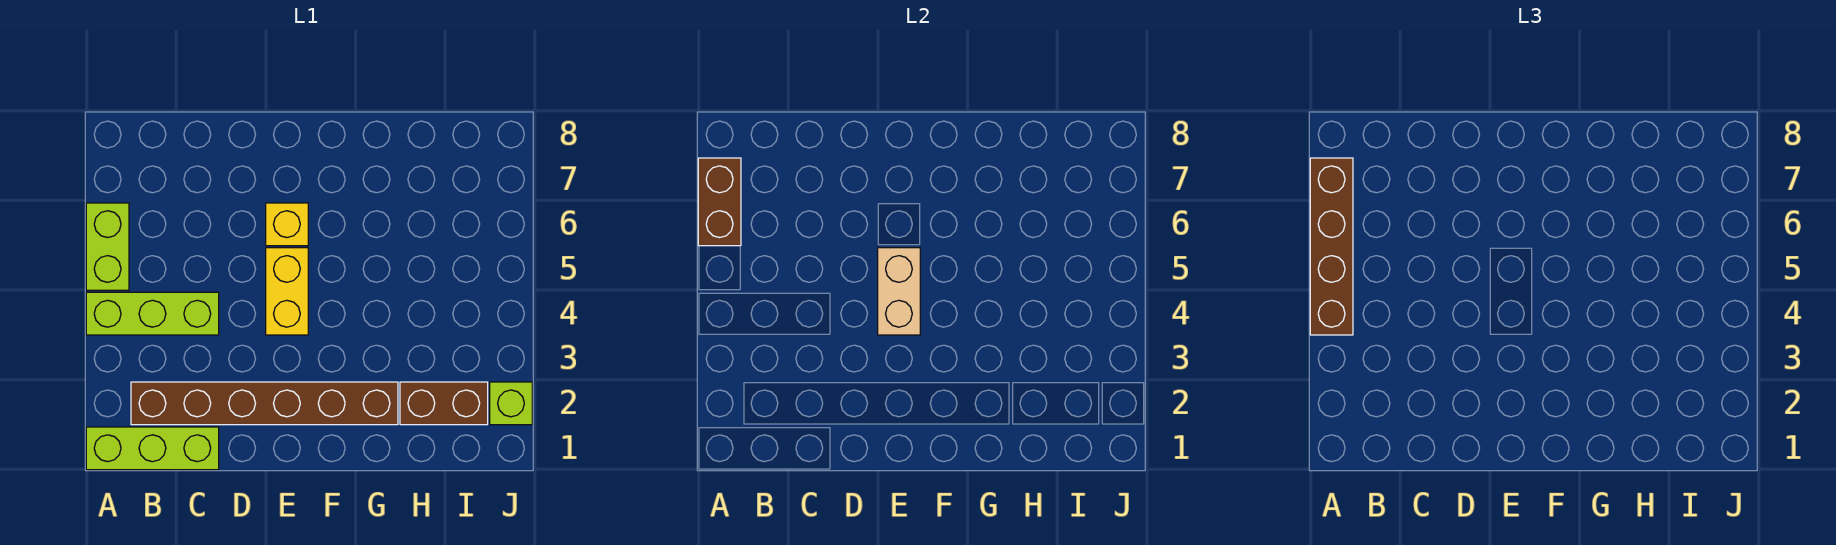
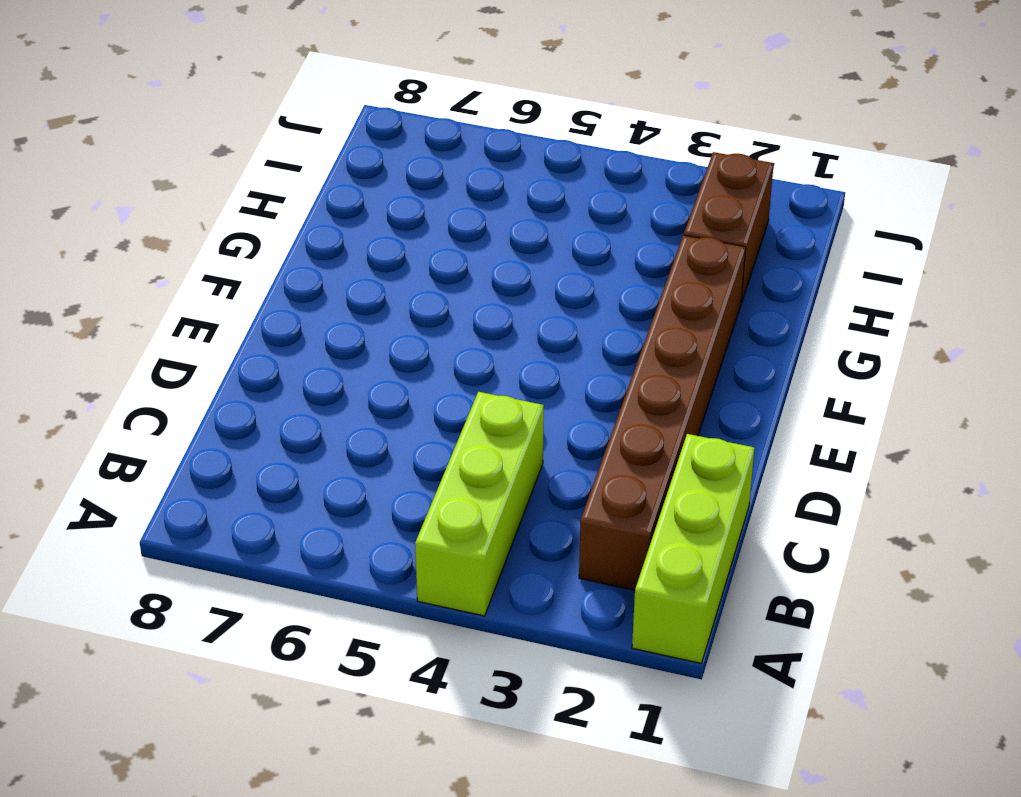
none -> lime brick A5:A6 level 1
none -> yellow brick E4:E5 level 1

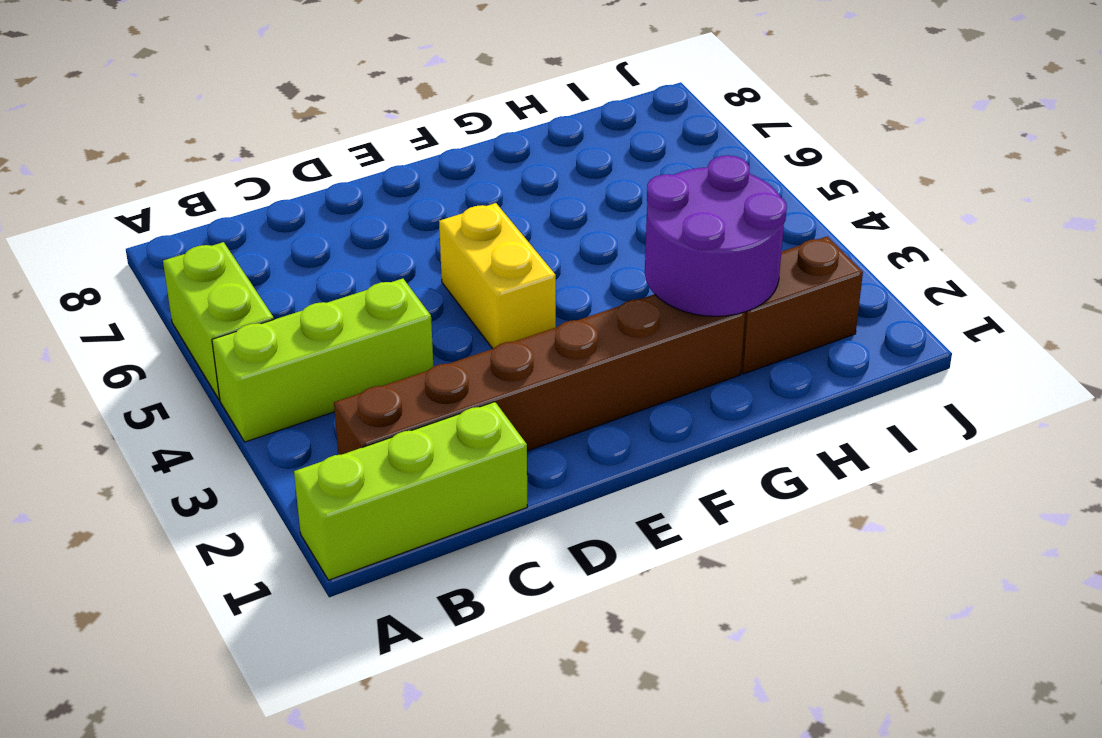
purple round brick G2:H3 level 2 -> none
none -> yellow brick E6 level 1
none -> lime brick J2 level 1

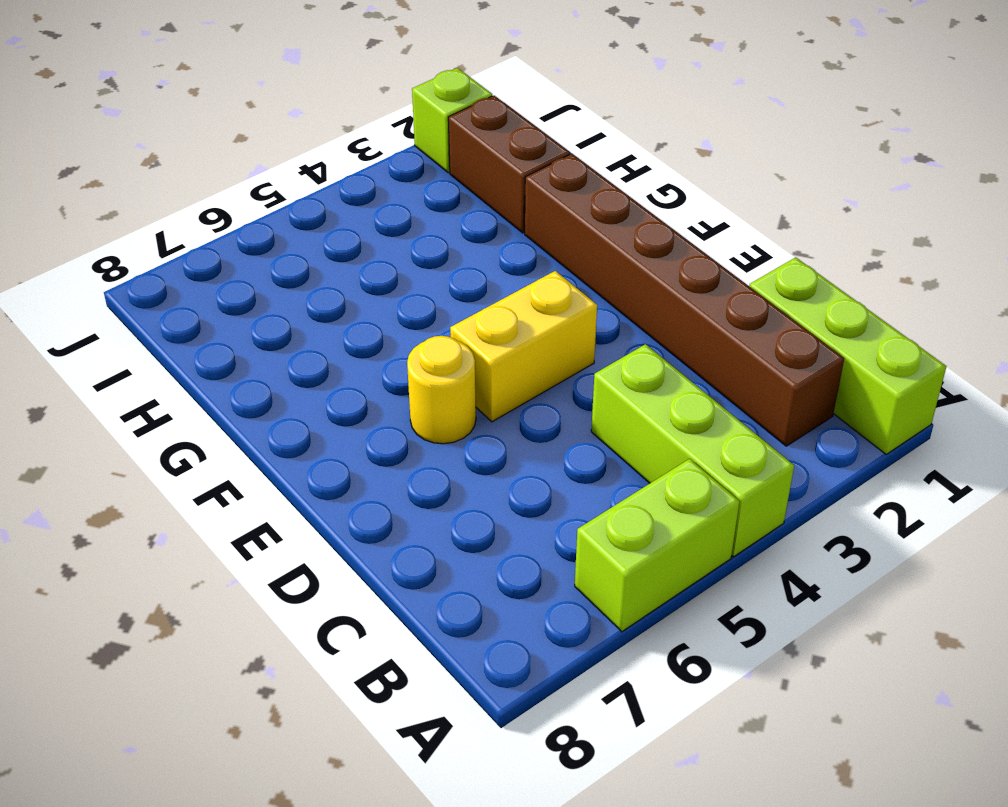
yellow round brick E6 level 1 -> yellow brick E6 level 1
none -> brown brick A6:A7 level 2
none -> tan brick E4:E5 level 2

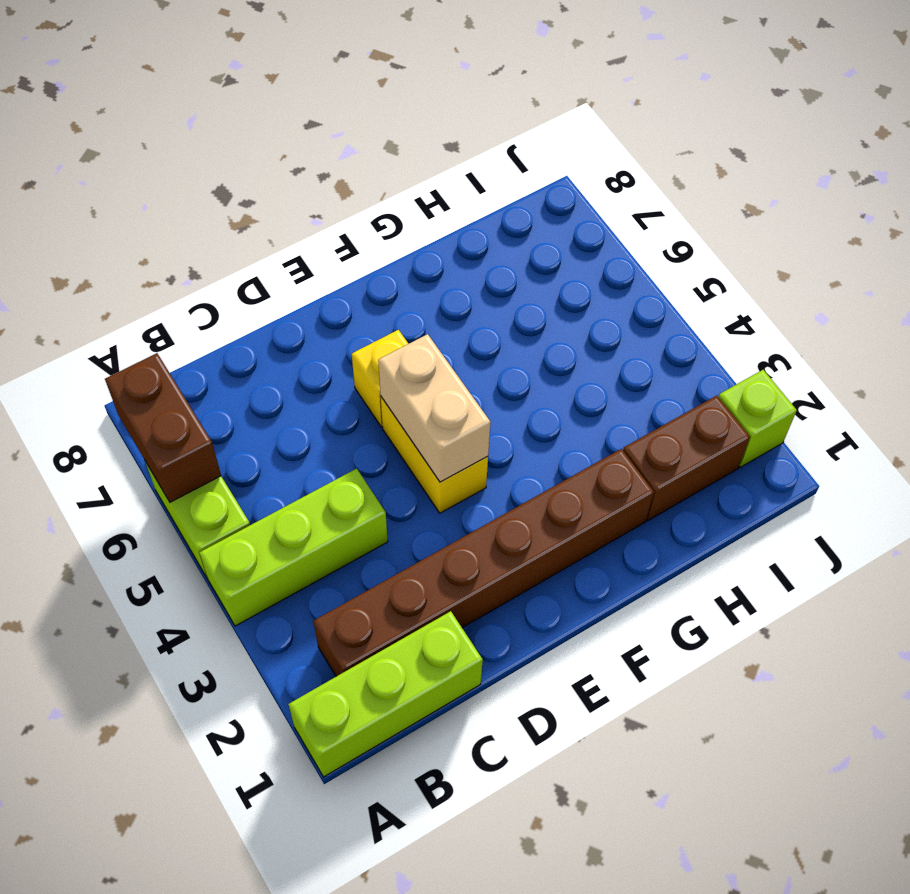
none -> brown brick A4:A7 level 3

